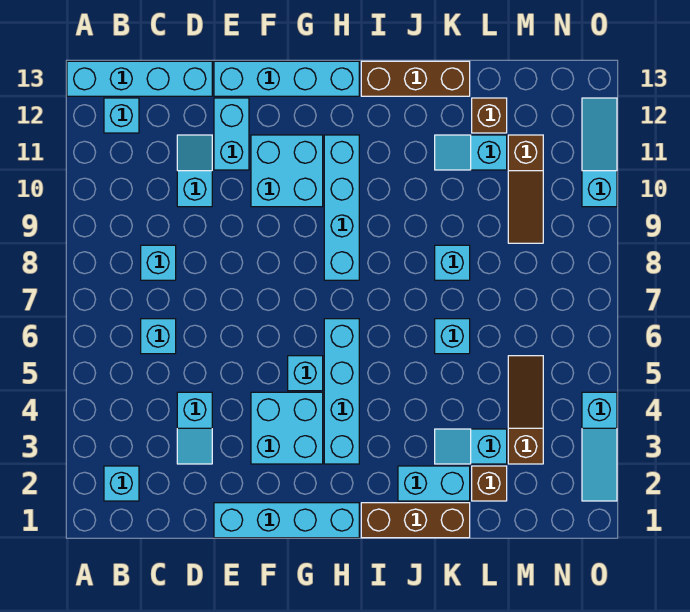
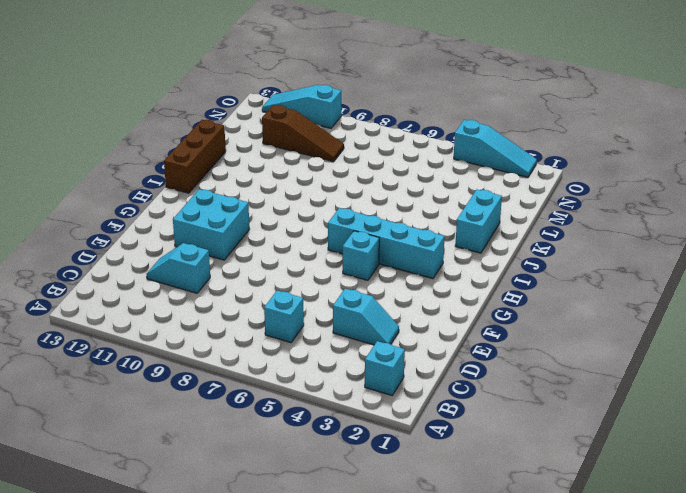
none -> cyan brick A13:D13 level 1
none -> cyan brick B12 level 1
none -> cyan brick C8 level 1

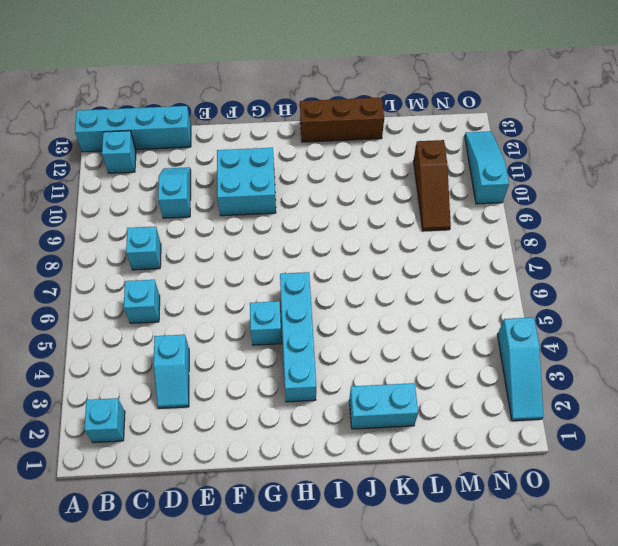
none -> cyan brick E1:H1 level 1
none -> cyan brick E11:E12 level 1
none -> cyan brick E13:H13 level 1

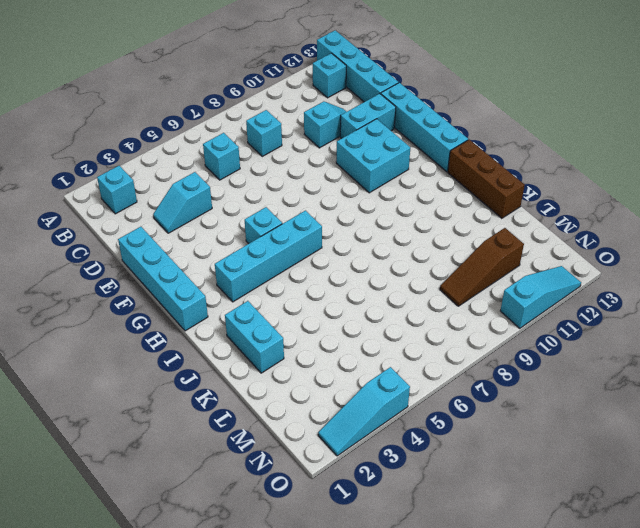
none -> cyan brick F3:G4 level 1
none -> cyan brick H8:H11 level 1
none -> brown brick I1:K1 level 1

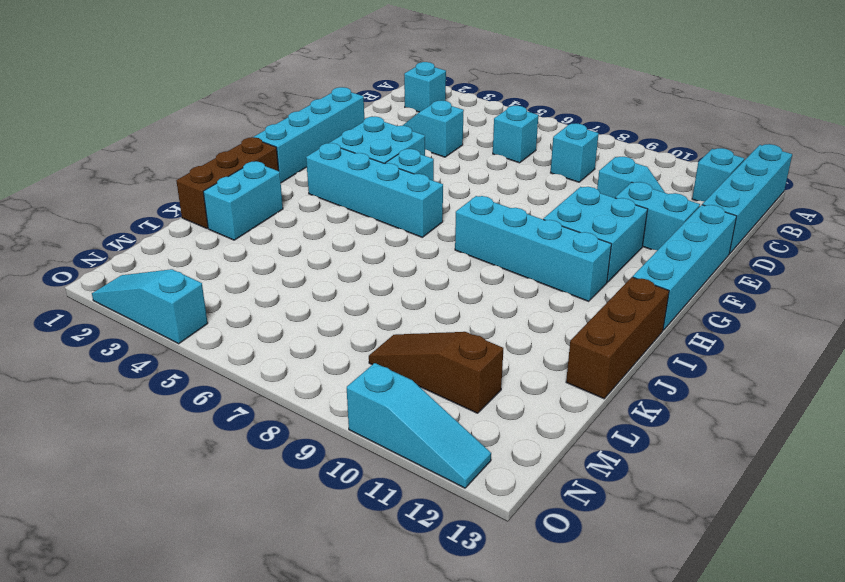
none -> cyan slope K3:L3 level 1 top L
none -> cyan brick K6 level 1
none -> cyan brick K8 level 1

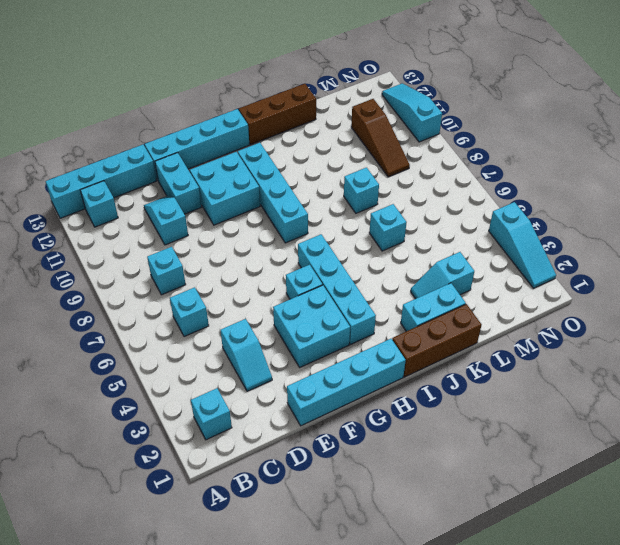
none -> cyan slope K11:L11 level 1 top L
none -> brown brick L2 level 1
none -> brown brick L12 level 1

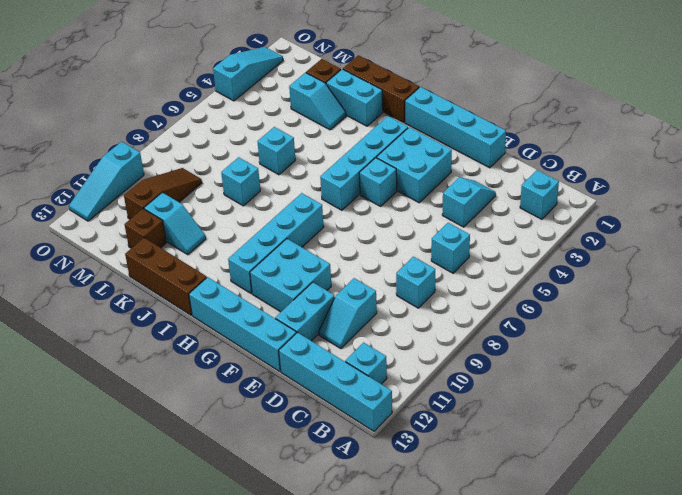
none -> brown slope M3:M5 level 1 top 3

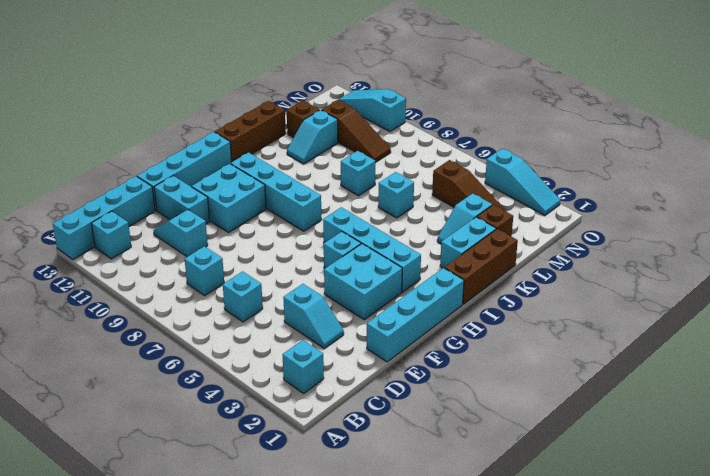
brown slope M3:M5 level 1 top 5 -> brown slope M3:M5 level 1 top 3

